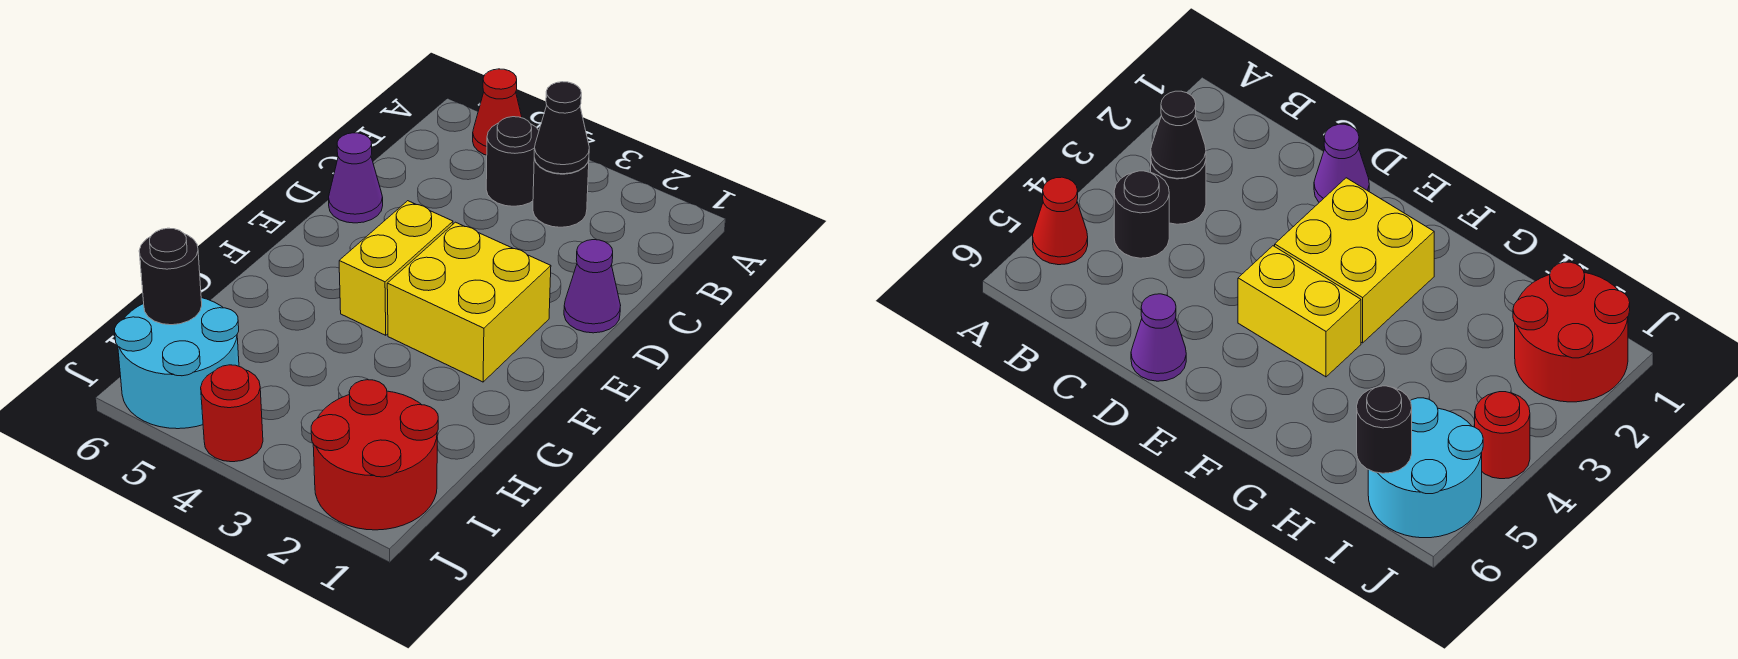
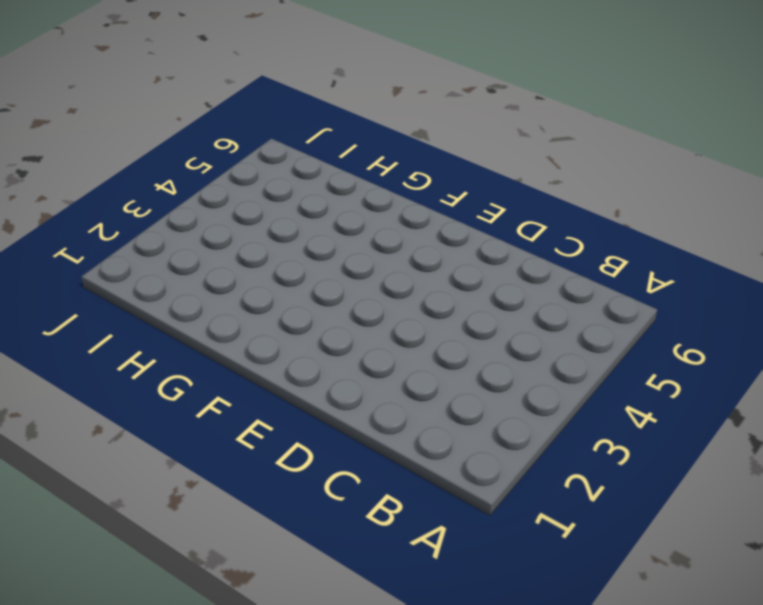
none -> red cone A5 level 1
none -> black round brick B3 level 1
none -> black round brick B4 level 1

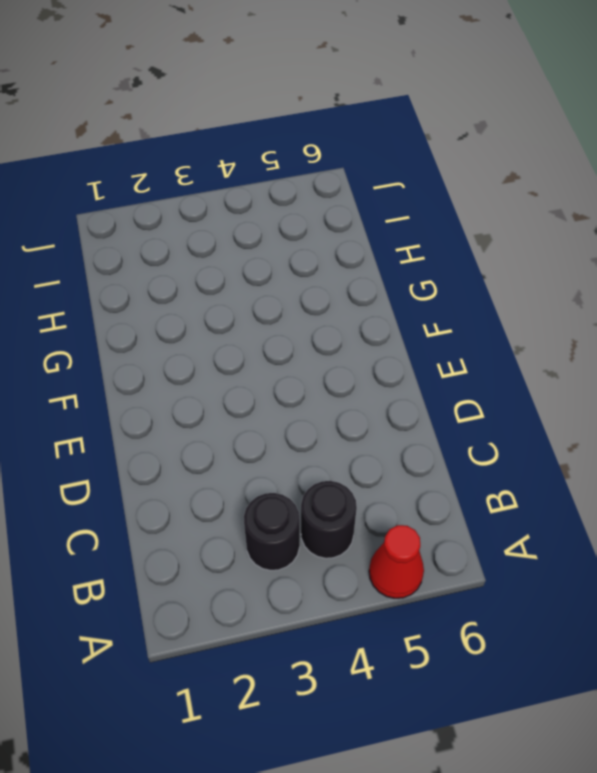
none -> purple cone D1 level 1
none -> purple cone D6 level 1
none -> yellow brick E2:F3 level 1

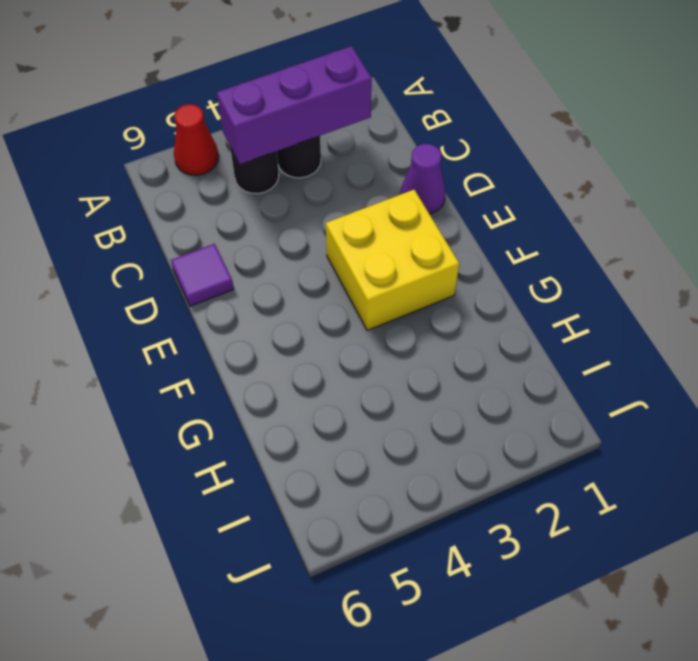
purple brick B2:B4 level 2 -> black cone B3 level 2
purple tile D6 level 1 -> purple cone D6 level 1
none -> yellow brick E4:F4 level 1
none -> red round brick I1:J2 level 1
none -> cyan round brick I5:J6 level 1

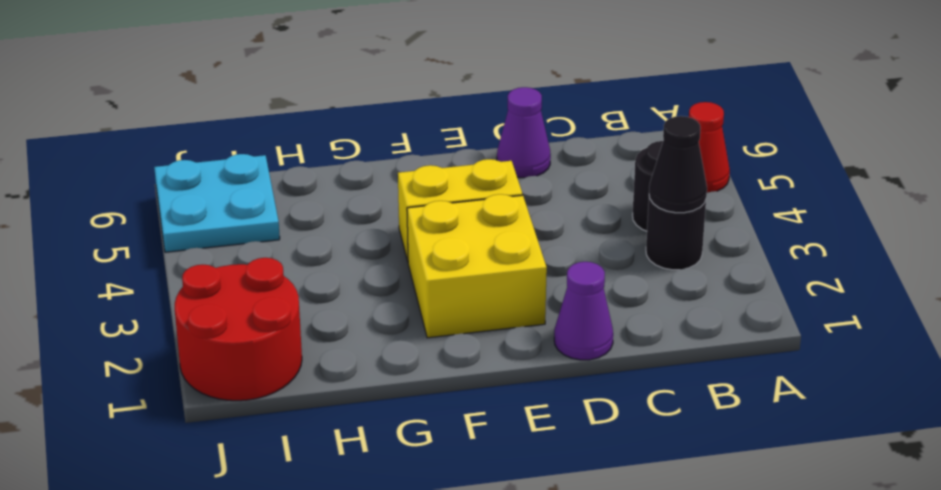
cyan plate I5:J6 level 1 -> cyan round brick I5:J6 level 1
none -> red round brick J4 level 1
none -> black round brick I6 level 2

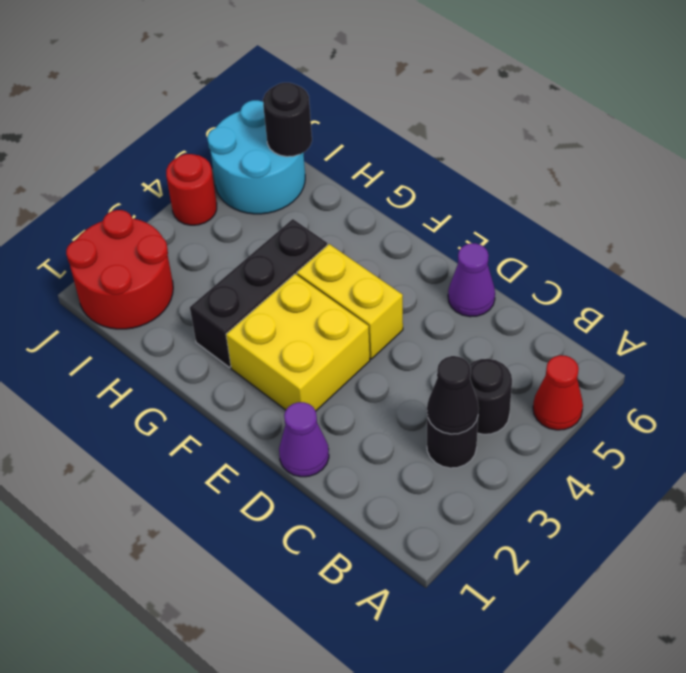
black brick G2:G4 level 1 -> none

